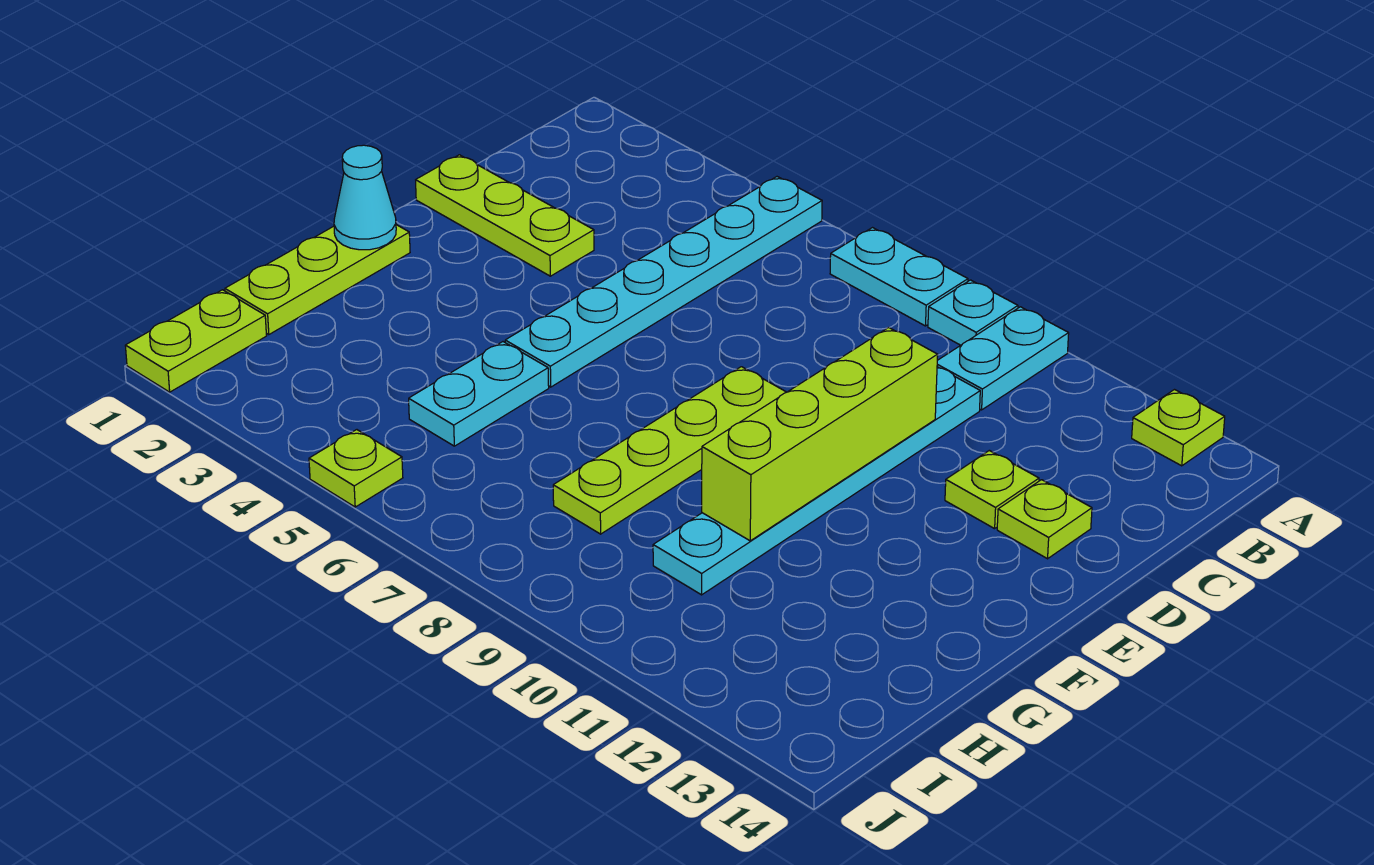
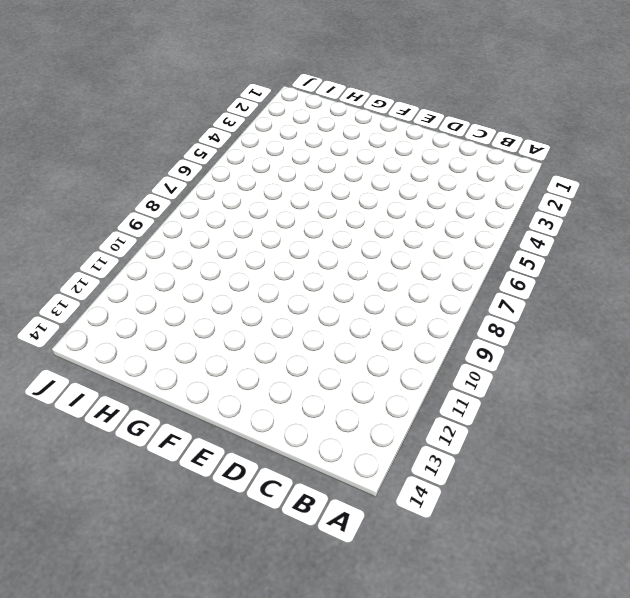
none -> cyan plate A5:F5 level 1
none -> cyan plate A7:A8 level 1
none -> cyan plate A9 level 1

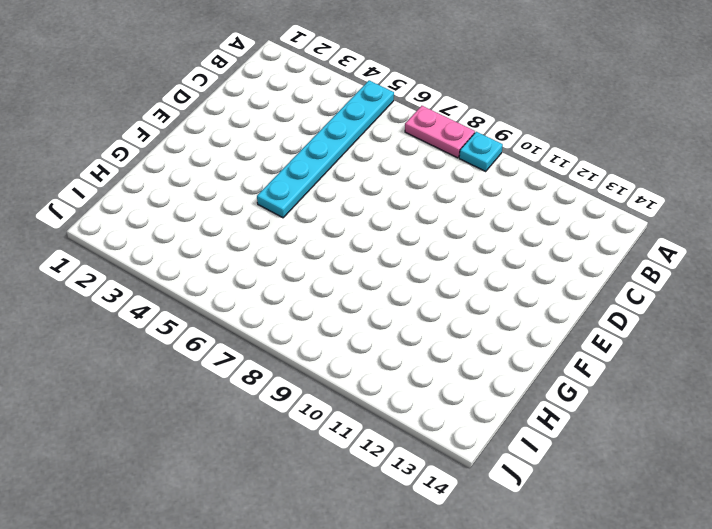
pink plate A7:A8 level 1 -> cyan plate A7:A8 level 1
none -> cyan plate A10:B10 level 1
none -> lime plate A13 level 1
none -> cyan plate C10:H10 level 1

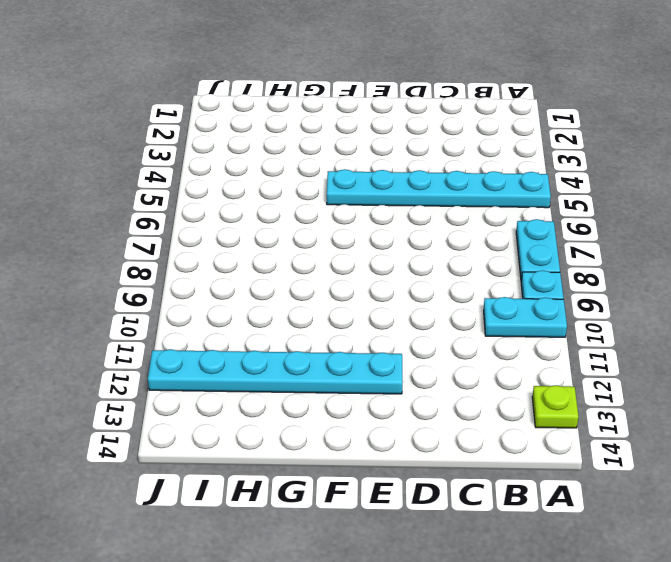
cyan plate E12:J12 level 1 -> cyan plate C10:H10 level 1
none -> lime plate D1:D3 level 1
none -> lime plate D12 level 1
none -> lime plate D13 level 1

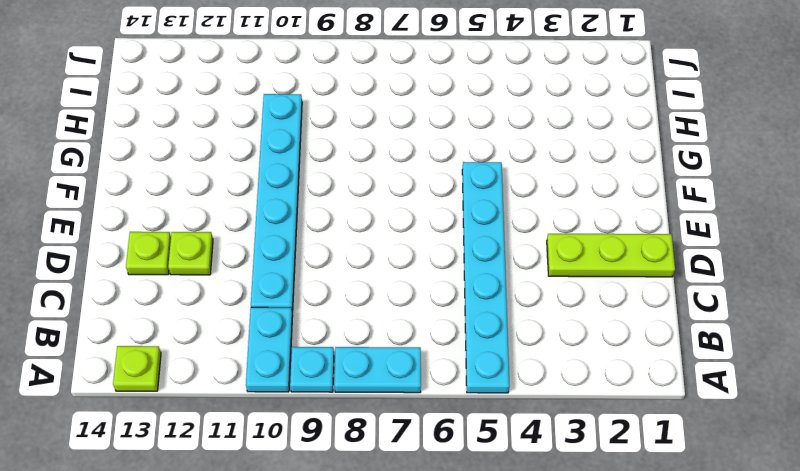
none -> lime plate E8:H8 level 1
none -> lime plate F1:H1 level 1
none -> cyan plate G5:H5 level 1

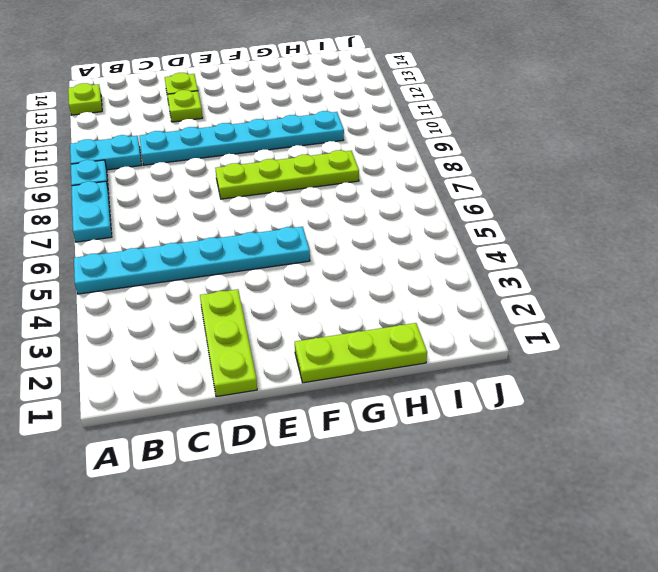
none -> cyan plate G5:H5 level 1
none -> lime plate I1:J1 level 1
none -> lime plate J5 level 1

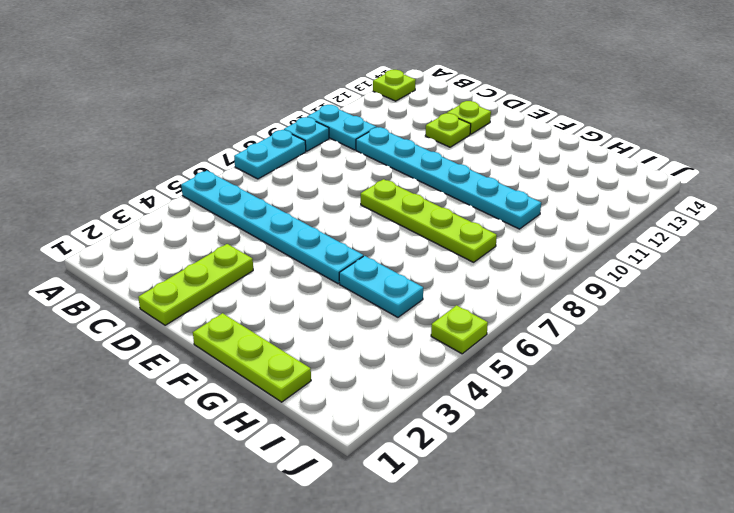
none -> lime plate I1:J1 level 1
none -> lime brick D10:G10 level 2
none -> cyan cone F1 level 2

